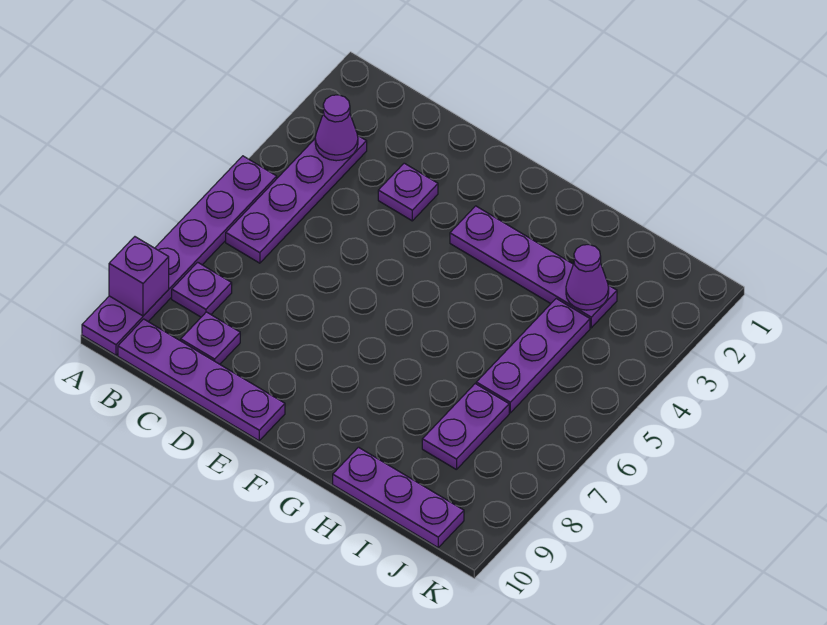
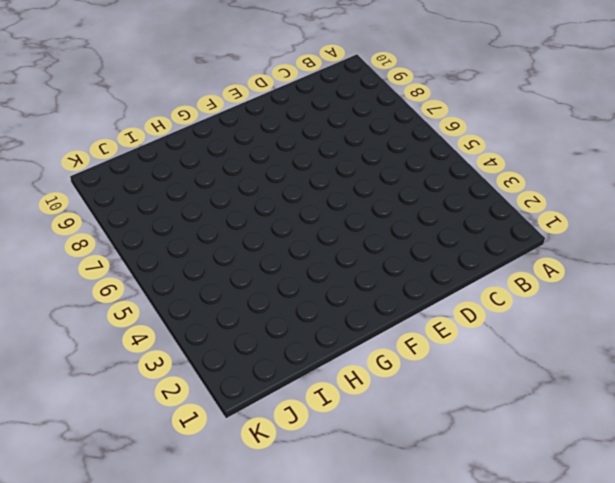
none -> purple plate A5:A10 level 1
none -> purple plate B3:B6 level 1
none -> purple plate B8 level 1

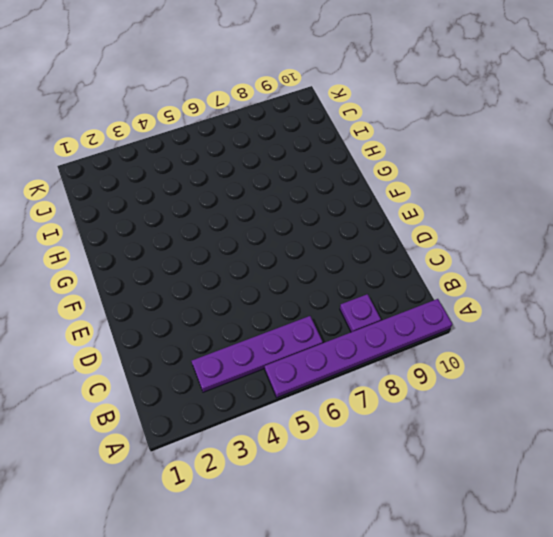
none -> purple plate B10:E10 level 1
none -> purple plate C9 level 1
none -> purple plate D3 level 1

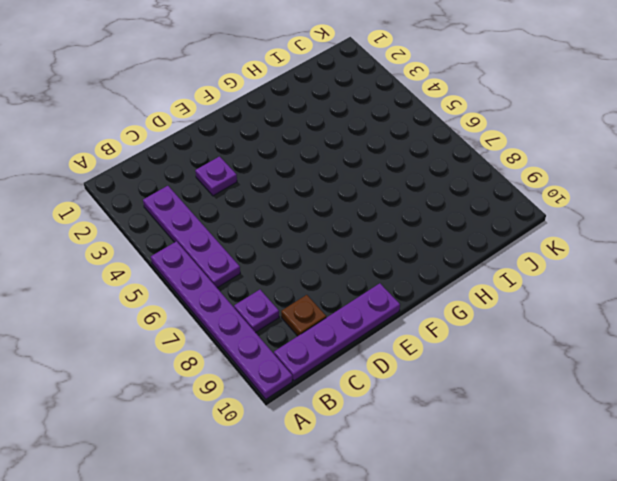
brown plate C9 level 1 -> purple plate C9 level 1
none -> purple plate F3:I3 level 1
none -> purple plate H10:J10 level 1
none -> purple plate I4:I6 level 1

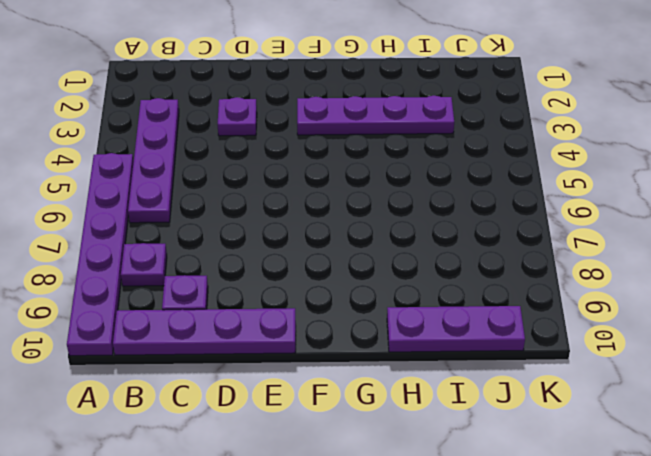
none -> purple plate I4:I6 level 1
none -> purple plate I7:I8 level 1
none -> purple brick A9 level 2

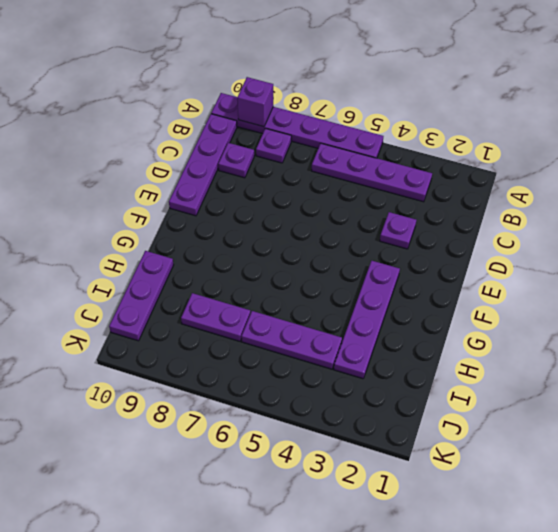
none -> purple cone B3 level 2
none -> purple cone I3 level 2

